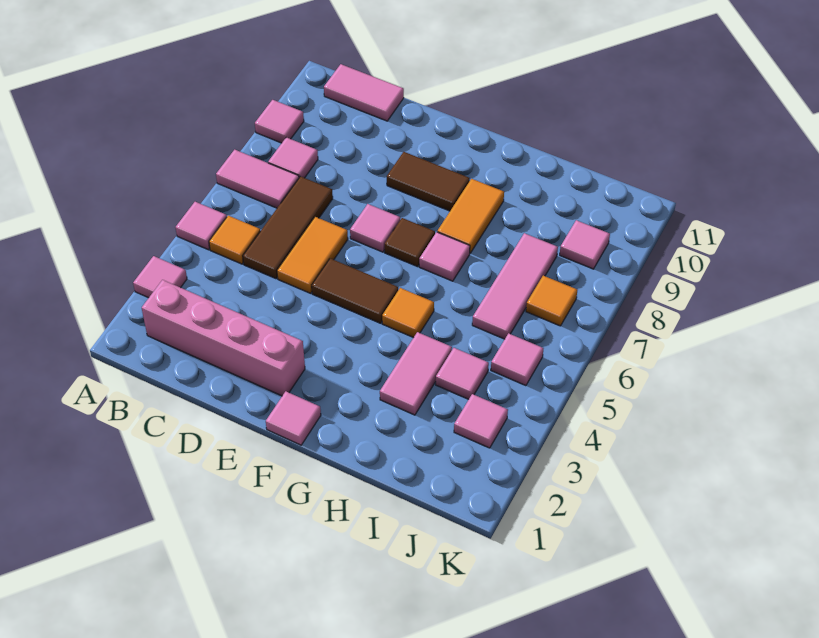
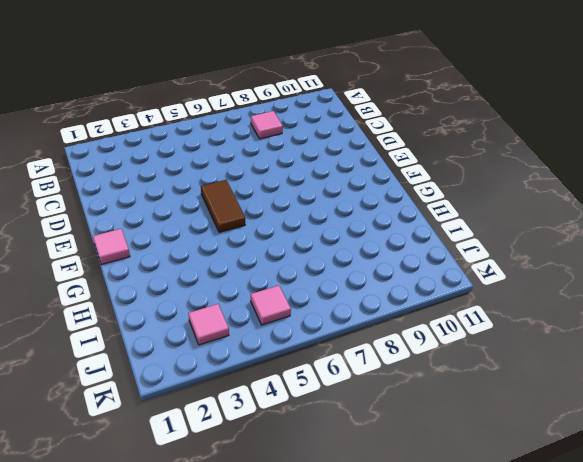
none -> pink tile A3 level 1
none -> pink tile A5 level 1
none -> pink tile A7:B7 level 1

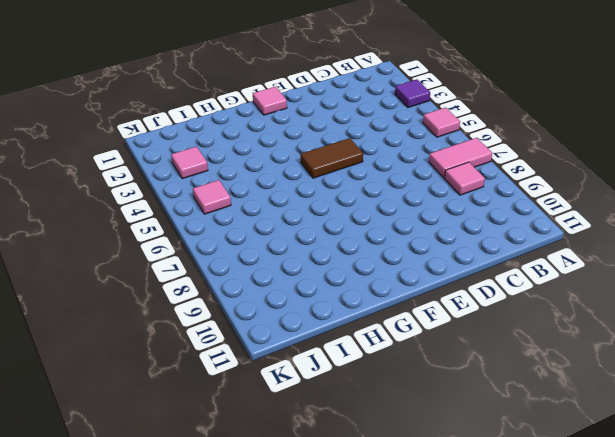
purple tile A3 level 1 -> pink tile A3 level 1
none -> pink tile A9 level 1
none -> pink brick B2:E2 level 1
none -> orange tile B5 level 1

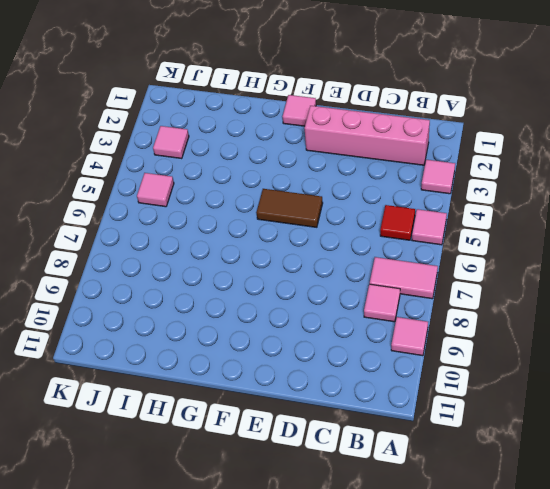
red tile B5 level 1 -> orange tile B5 level 1
none -> pink tile B11:C11 level 1
none -> brown tile C5:C7 level 1
none -> orange tile D5:D6 level 1

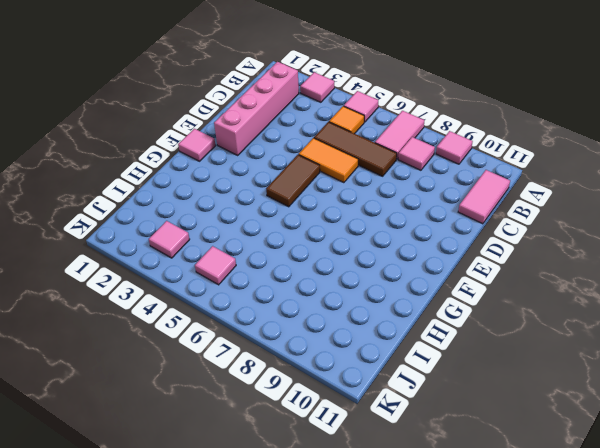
none -> pink tile E7 level 1
none -> brown tile E9:F9 level 1
none -> brown tile F7 level 1

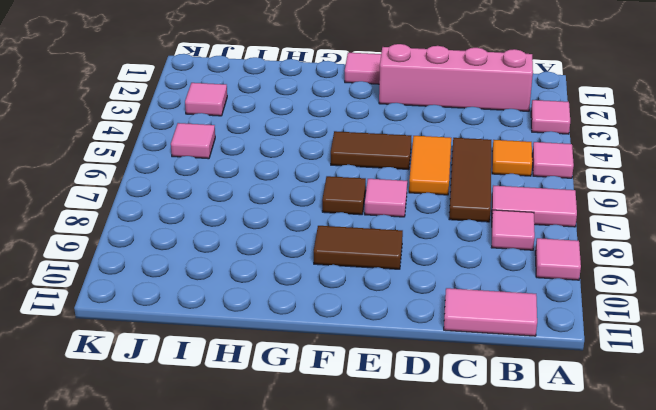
none -> orange tile G5 level 1
none -> pink tile G7 level 1
none -> orange tile G8:G9 level 1

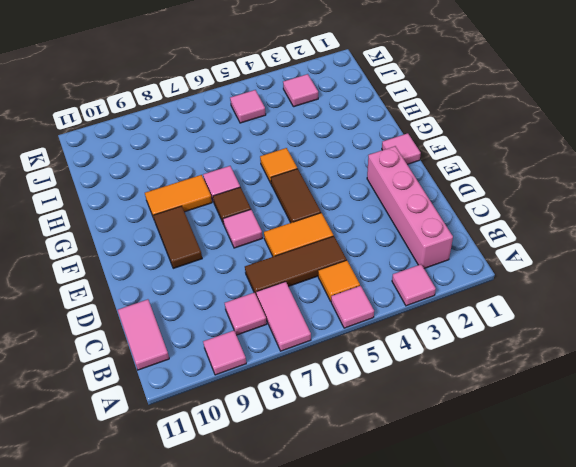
none -> pink tile H3:H4 level 1
none -> pink tile I4 level 1
none -> pink tile I6:I8 level 1

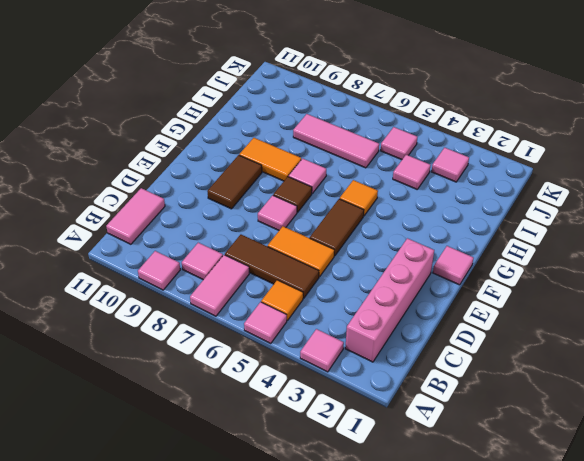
none -> pink tile H3:H4 level 1
none -> orange tile J7 level 1
none -> pink tile J9 level 1

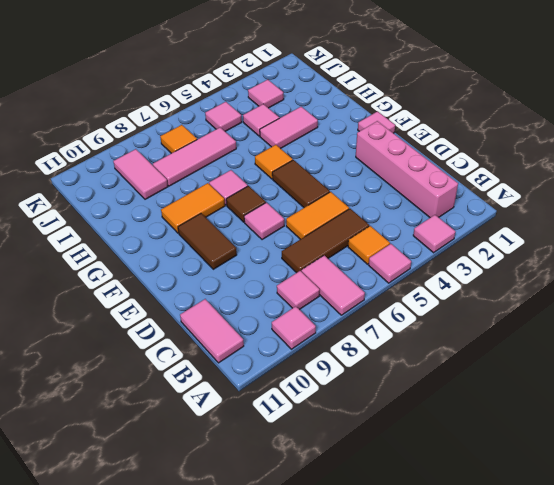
pink tile I9:J9 level 1 -> pink tile J9 level 1

